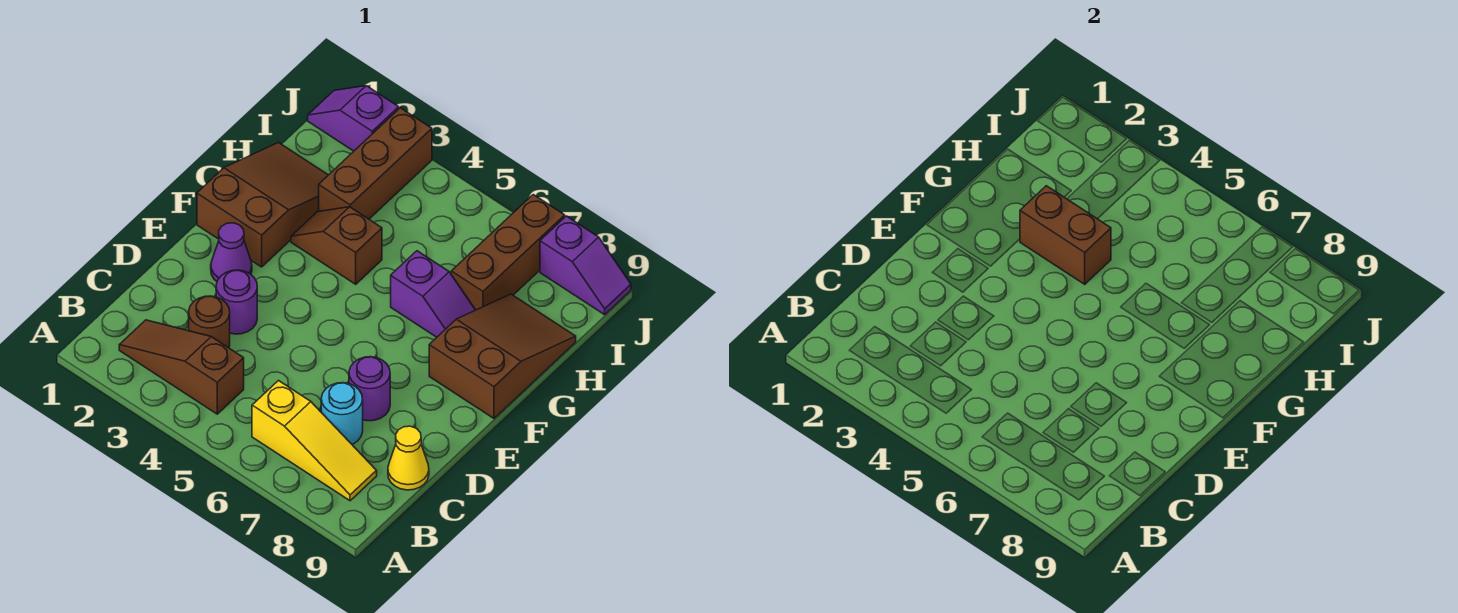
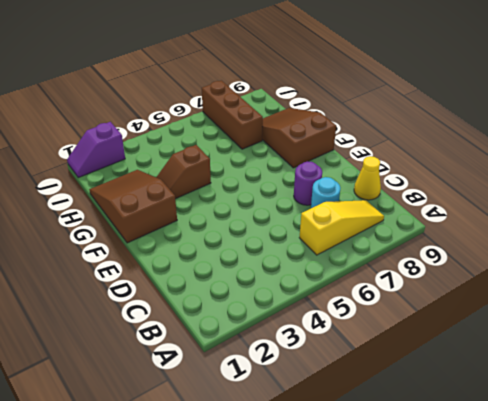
none -> brown slope B2:B4 level 1 top 4
none -> brown round brick C3 level 1
none -> purple round brick D3 level 1

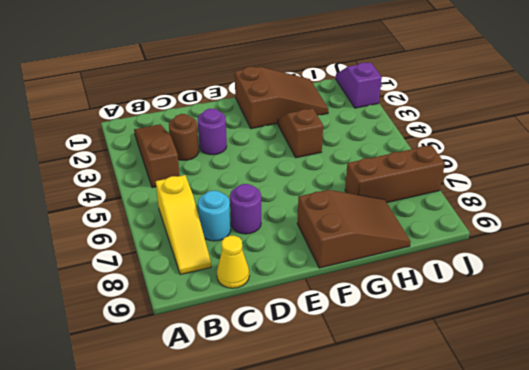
none -> purple cone E2 level 1
none -> purple slope G6:G7 level 1 top 6
none -> brown brick H3:J3 level 1

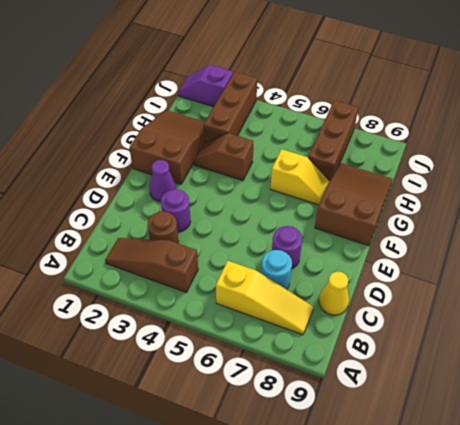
yellow slope G6:G7 level 1 top 6 -> purple slope G6:G7 level 1 top 6
none -> purple slope J8:J9 level 1 top 8
none -> brown brick G3:G4 level 2

